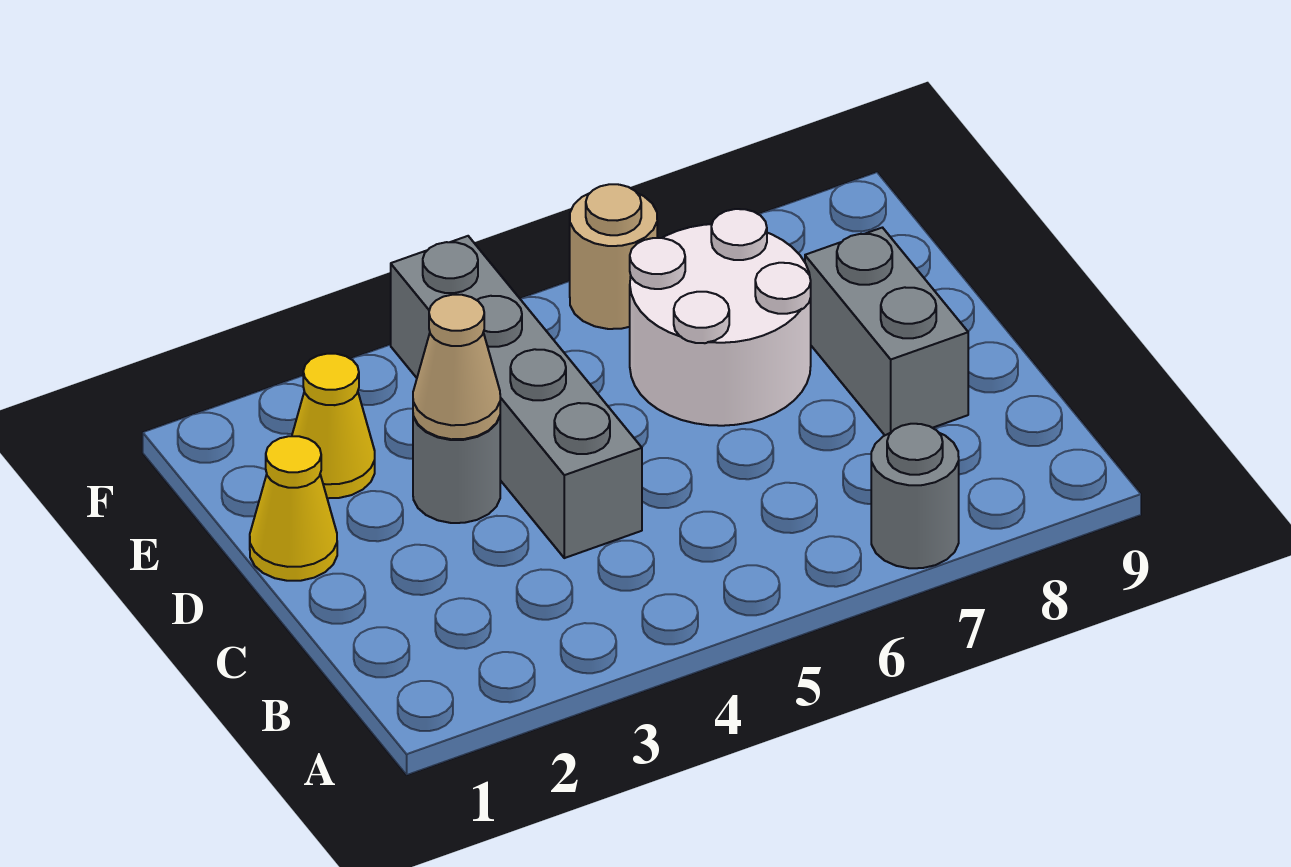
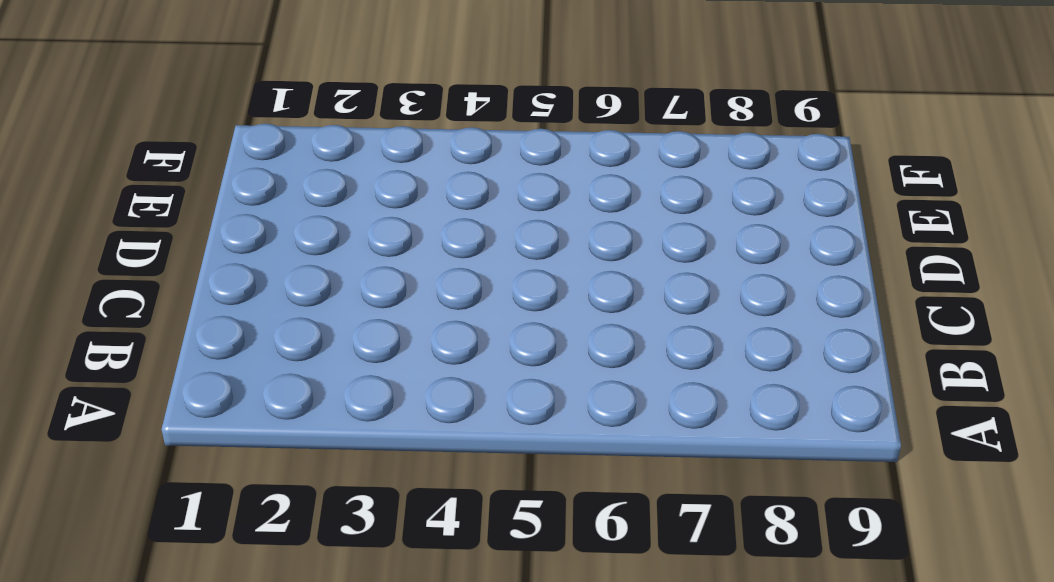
none -> grey round brick A7 level 1
none -> grey brick C4:F4 level 1

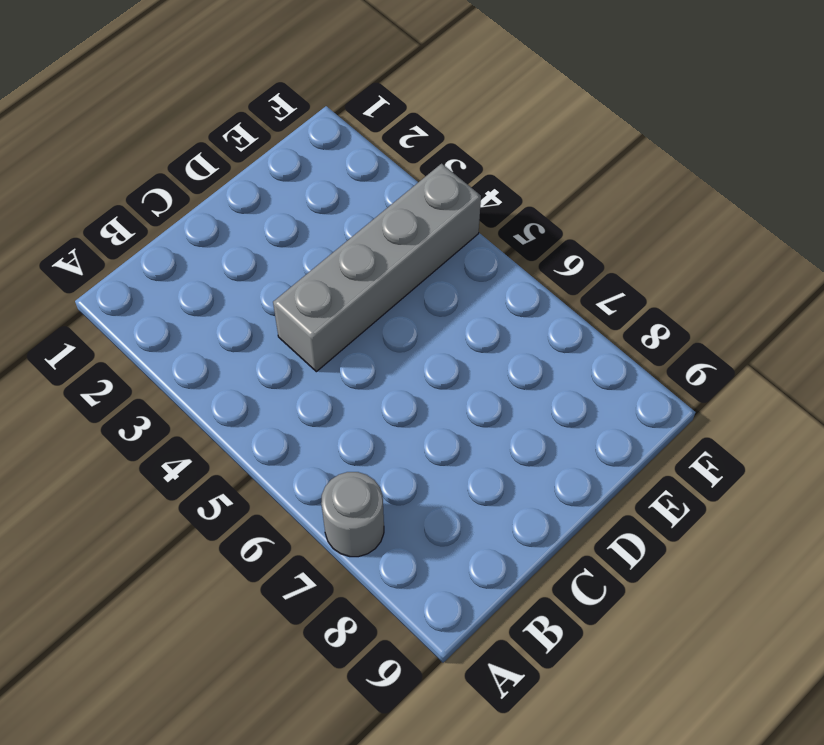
none -> grey brick C8:D8 level 1
none -> yellow cone D1 level 1

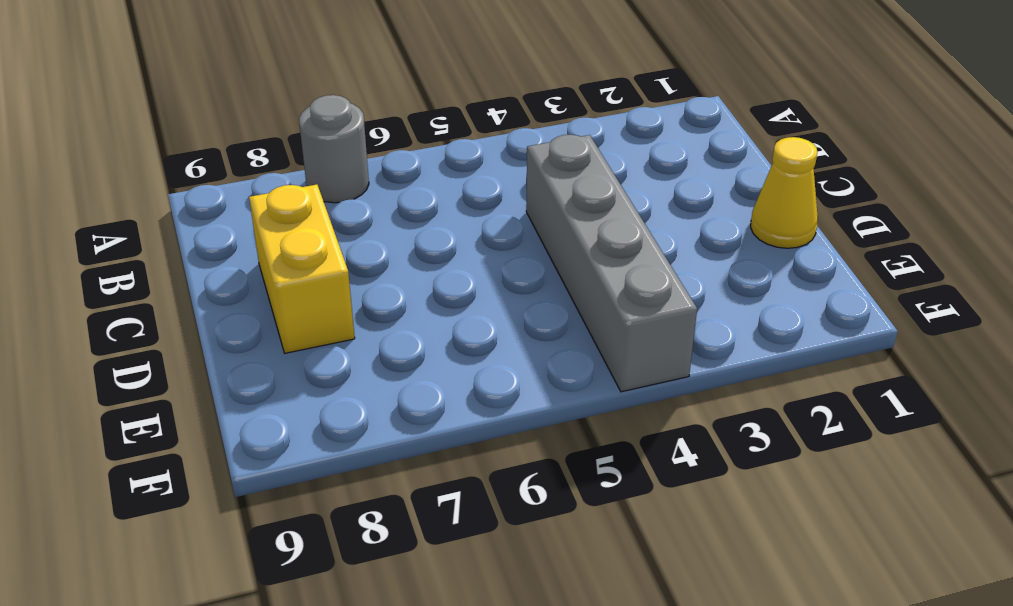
yellow brick C8:D8 level 1 -> grey brick C8:D8 level 1
none -> grey round brick D3 level 1
none -> white round brick D6:E7 level 1

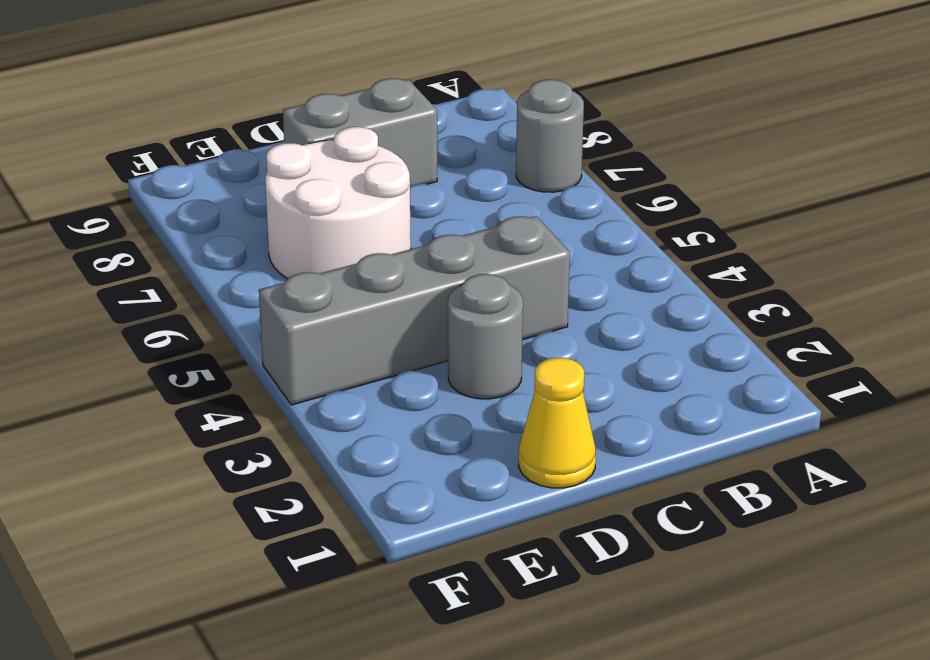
none -> yellow cone E2 level 1
none -> tan round brick F6 level 1

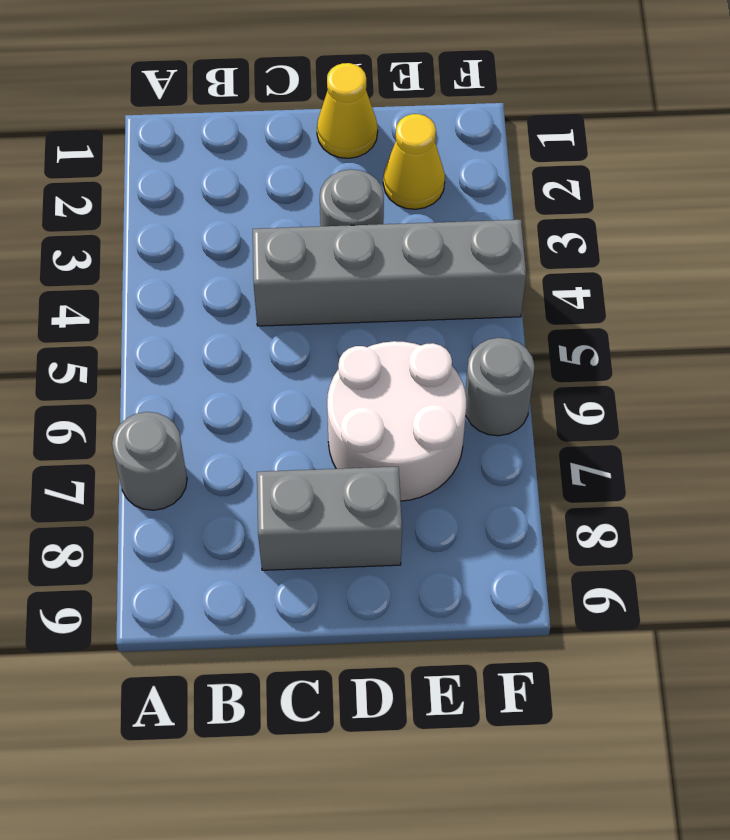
grey round brick F6 level 1 -> tan round brick F6 level 1
none -> tan cone D3 level 2

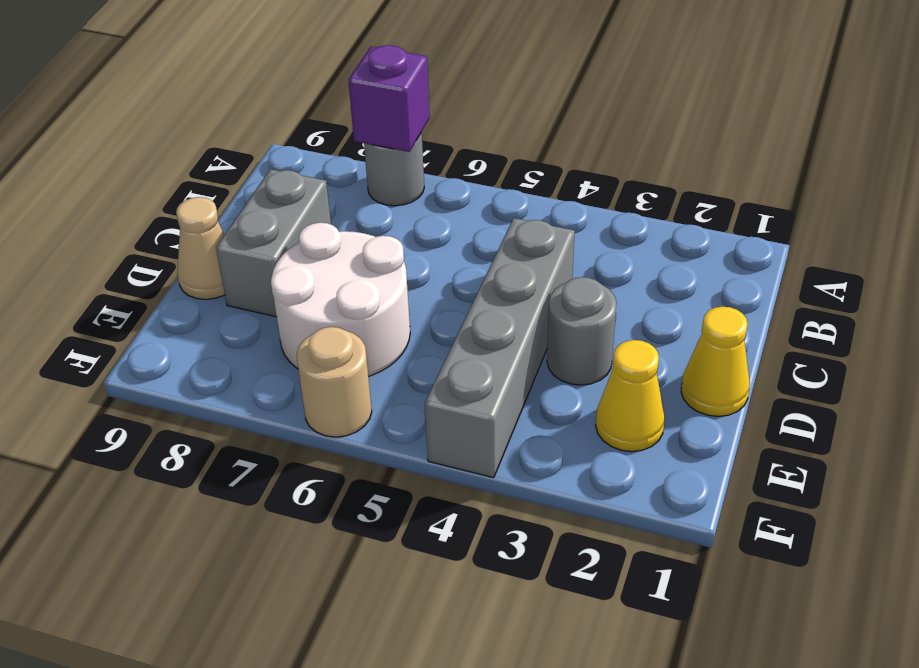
purple brick A7 level 2 -> none
tan cone D9 level 1 -> tan cone D3 level 2

